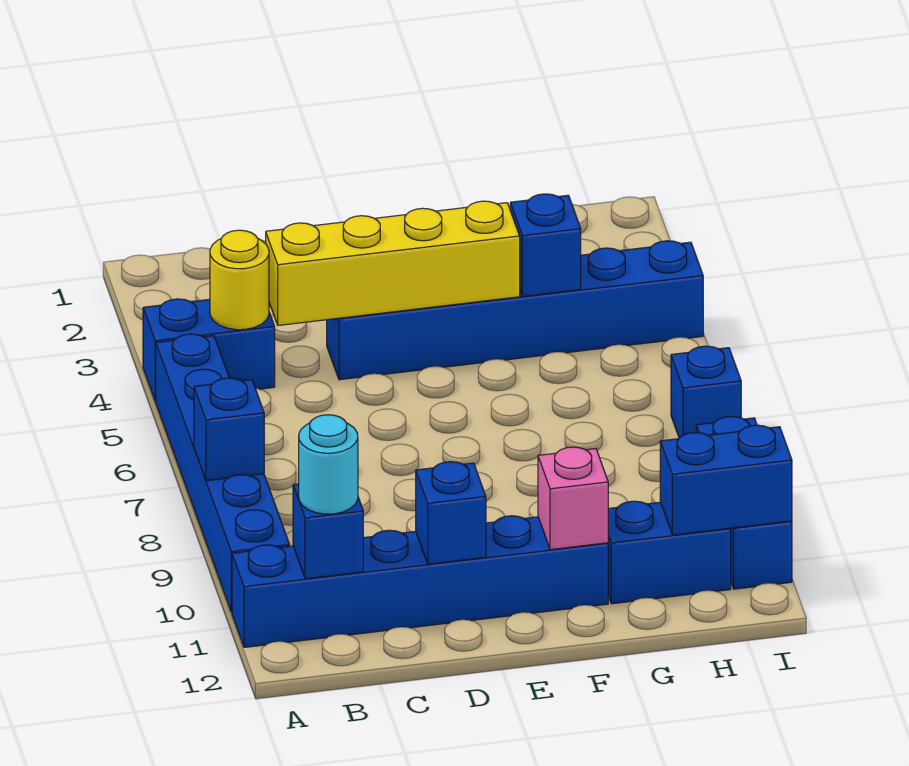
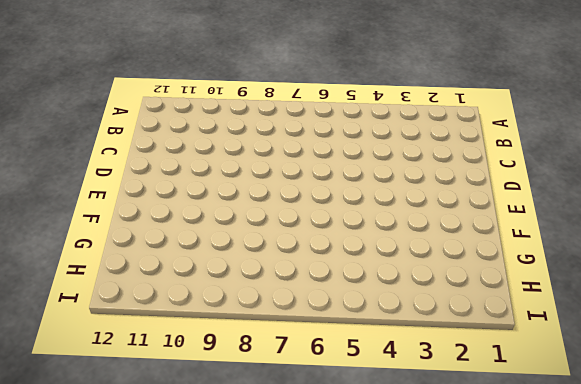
none -> blue brick A4:B4 level 1
none -> blue brick A5:A10 level 1
none -> blue brick A11:F11 level 1

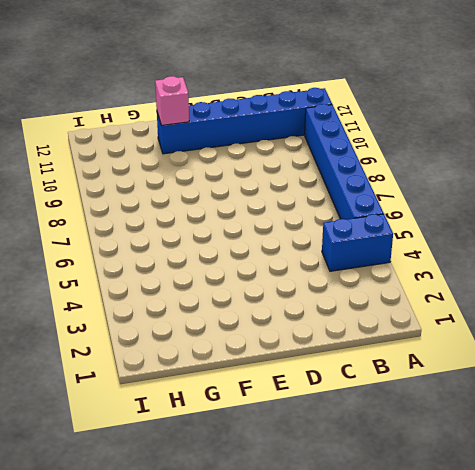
none -> blue brick D4:I4 level 1
none -> blue brick G11:H11 level 1
none -> blue brick I7 level 1

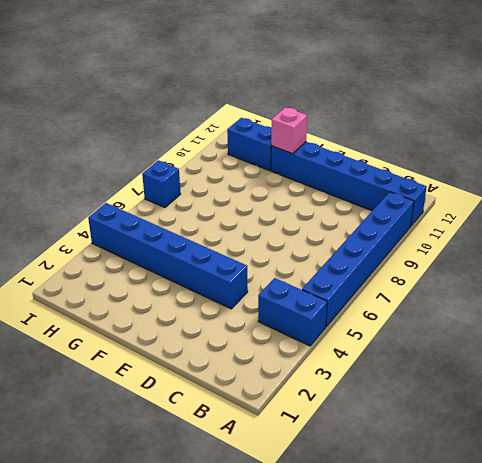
none -> blue brick I9:I11 level 1
none -> blue brick A8 level 2
none -> yellow round brick B4 level 2

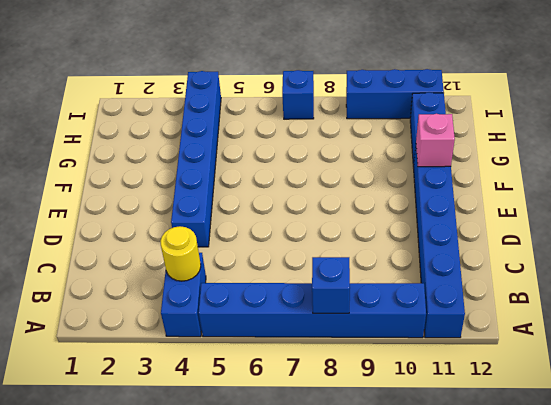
none -> blue brick B11 level 2
none -> yellow brick C4:F4 level 2
none -> blue brick D11 level 2

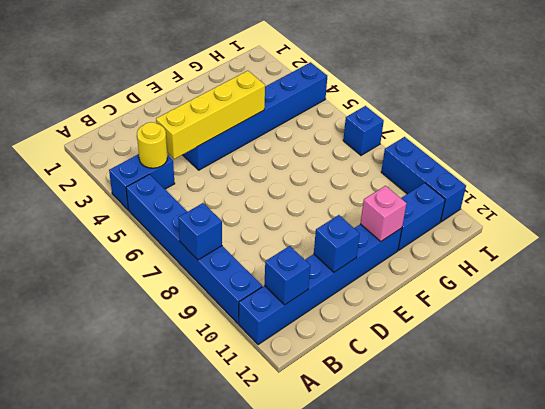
none -> blue brick G4 level 2
none -> blue brick H11:I11 level 2
none -> cyan round brick B11 level 3

